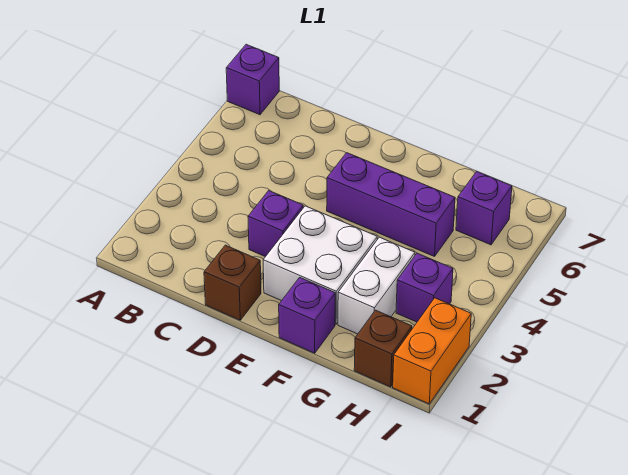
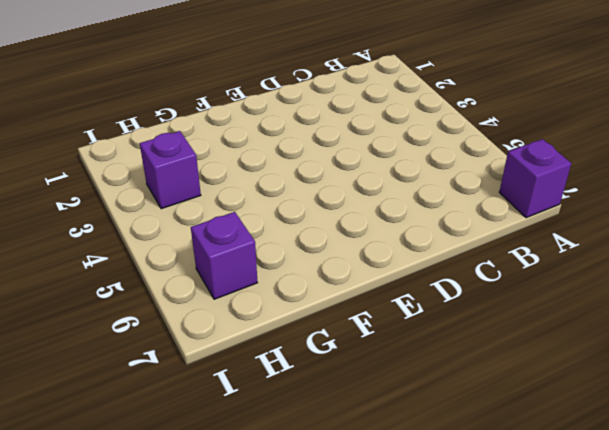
none -> brown brick D1 level 1
none -> purple brick D3 level 1

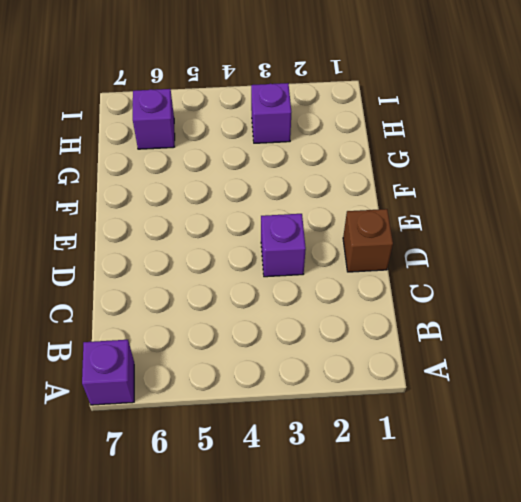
none -> white brick E2:F3 level 1
none -> purple brick E5:G5 level 1

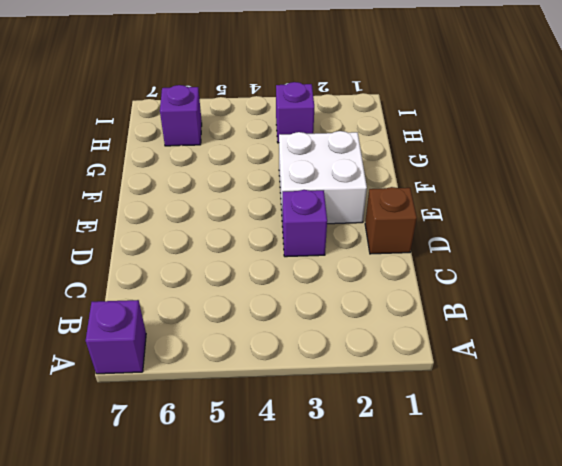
none -> purple brick E5:G5 level 1
none -> purple brick F1 level 1

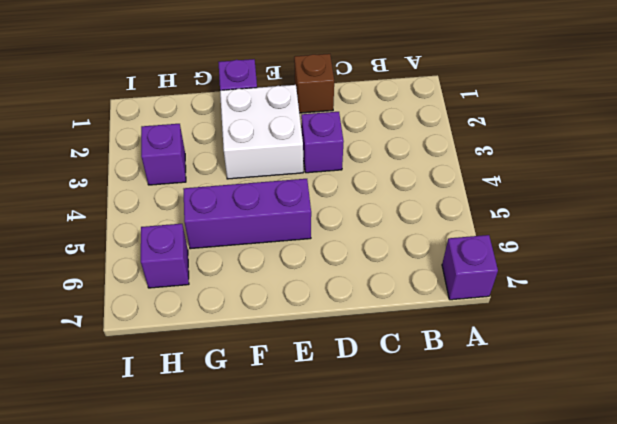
none -> white brick G2:G3 level 1
none -> brown brick H1 level 1

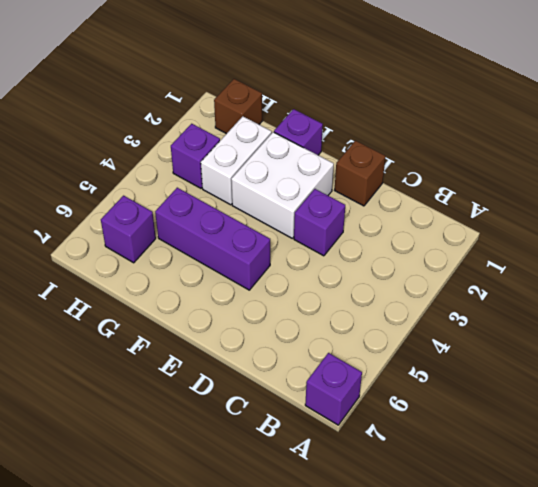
none -> orange brick I1:I2 level 1

